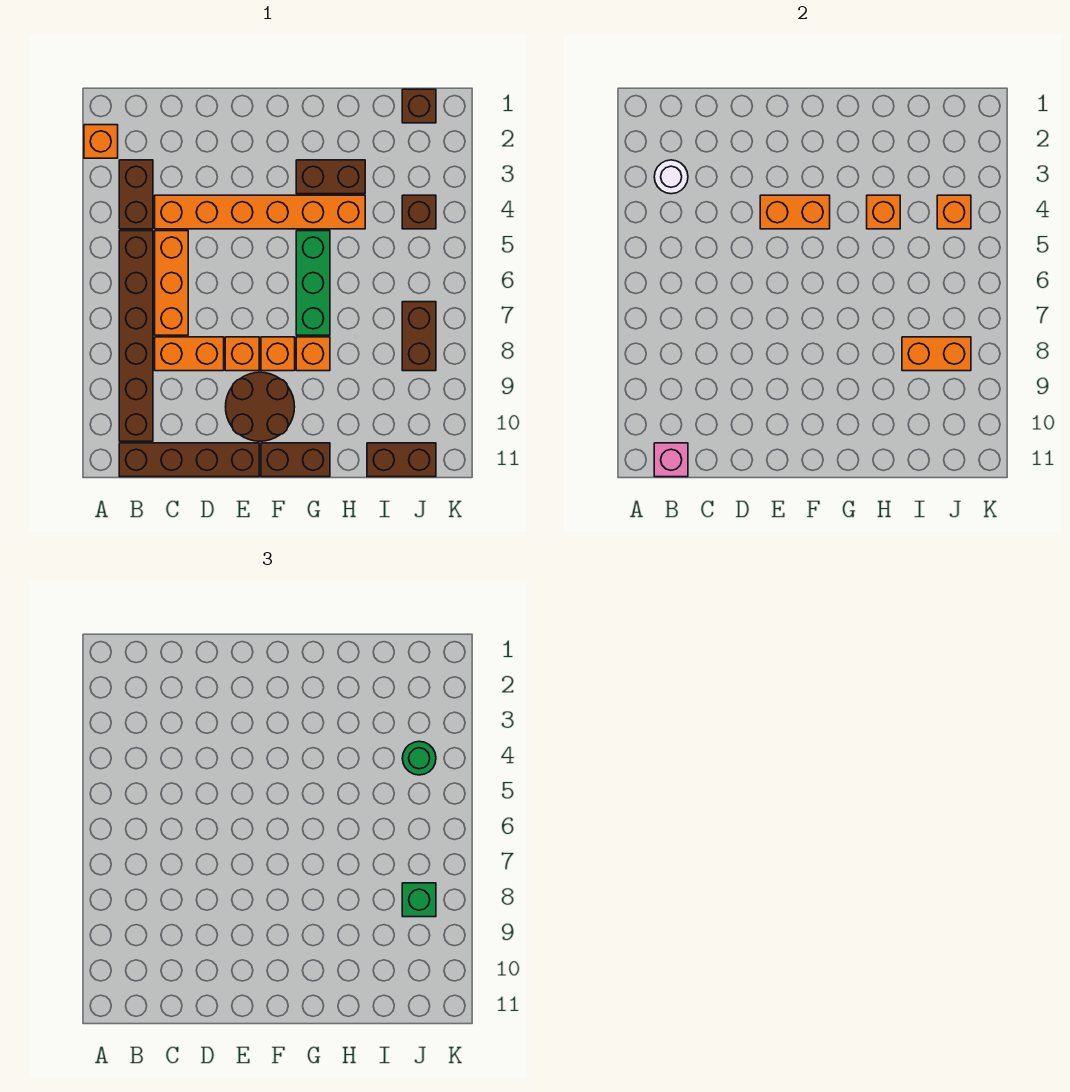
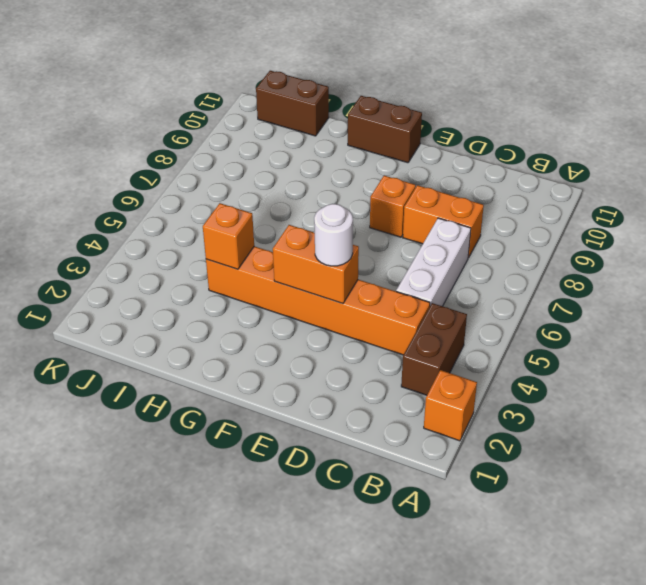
white brick C5:C7 level 1 -> orange brick C5:C7 level 1
white round brick E4 level 3 -> white round brick B3 level 2
none -> brown brick B5:B10 level 1
none -> brown brick B11:E11 level 1
none -> brown round brick E9:F10 level 1

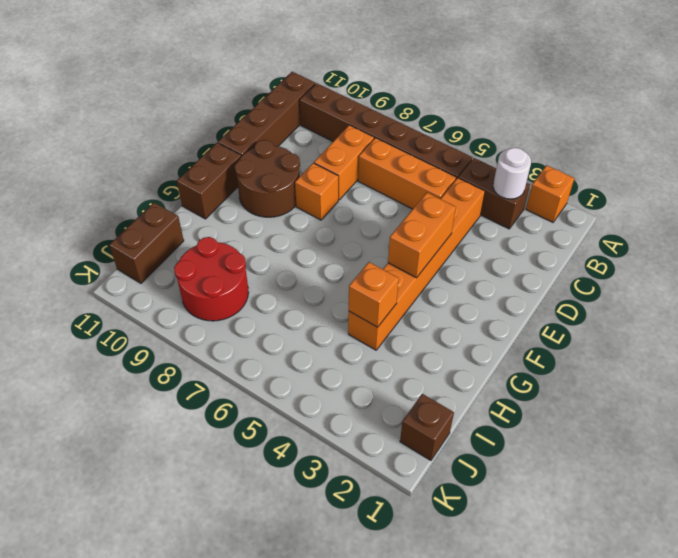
red round brick I8:J9 level 1 -> brown brick J7:J8 level 1
none -> orange brick F8 level 1
none -> brown brick G3:H3 level 1
none -> green brick G5:G7 level 1

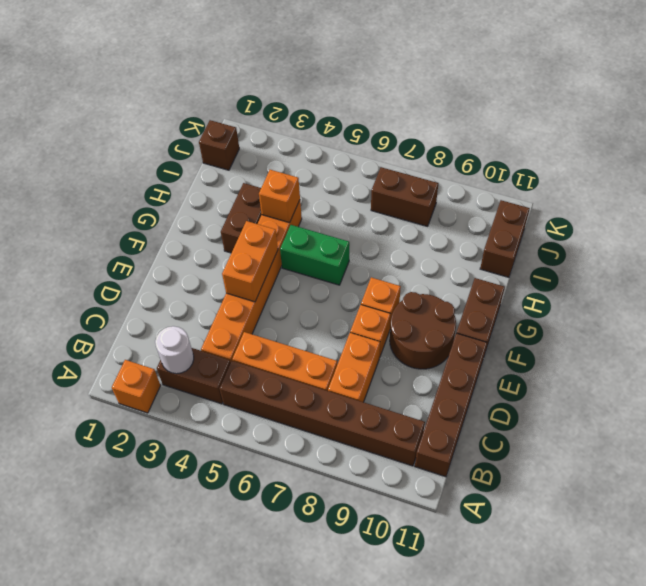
green brick G5:G6 level 1 -> green brick G5:G7 level 1
none -> orange brick G8 level 1
none -> brown brick J4 level 1
none -> pink brick B11 level 2

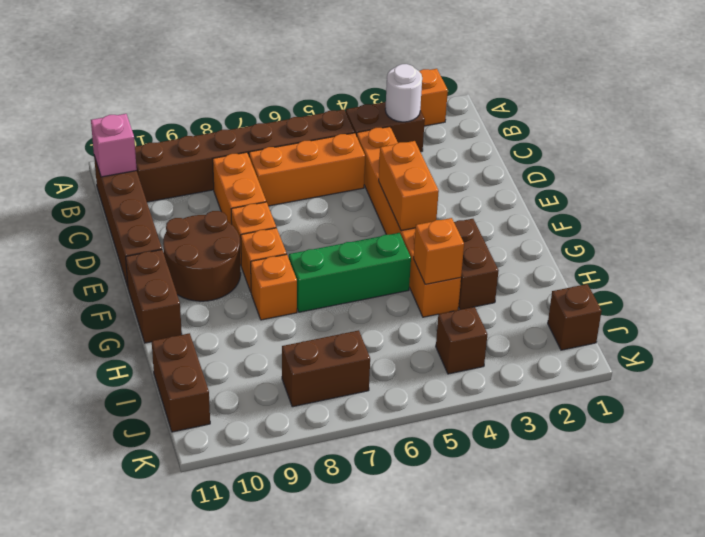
none -> orange brick I8:J8 level 2
none -> orange brick J4 level 2
none -> green round brick J4 level 3

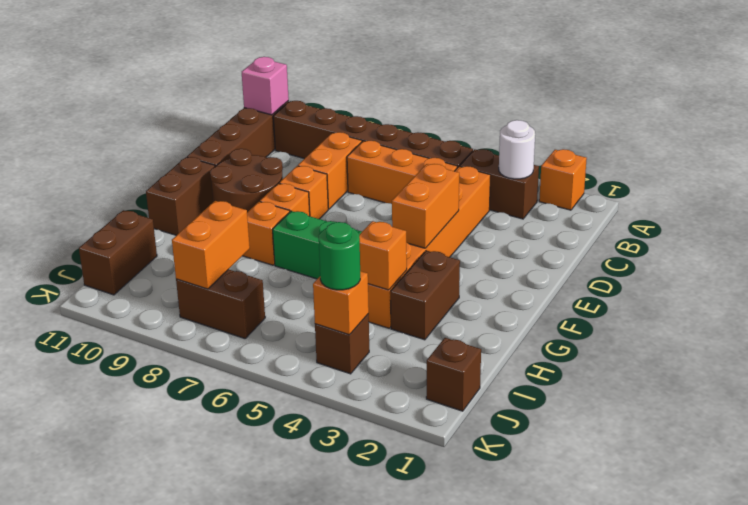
none -> green brick J8 level 3

